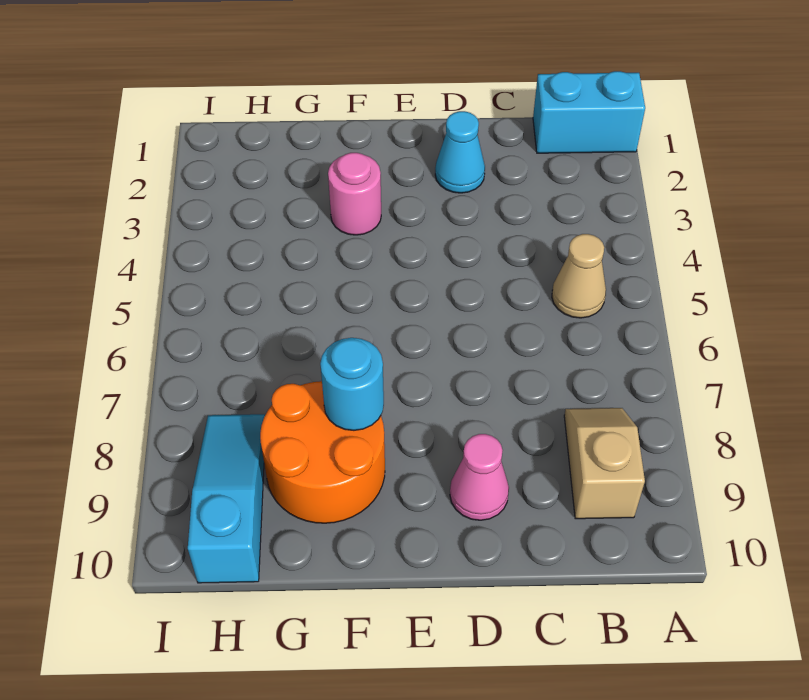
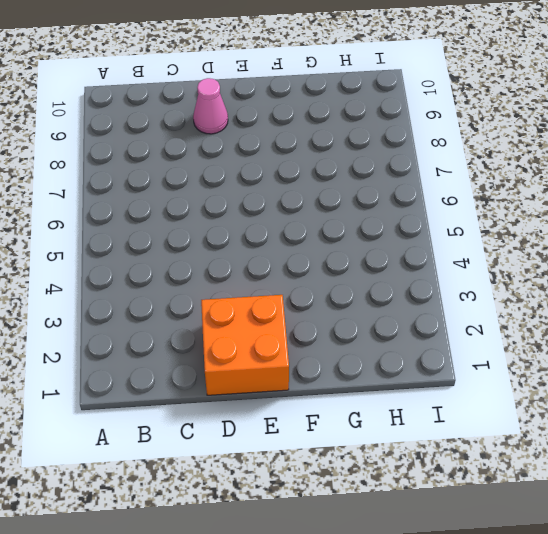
orange brick D1:E2 level 1 -> cyan cone D2 level 1
none -> cyan brick A1:B1 level 1
none -> tan cone B5 level 1

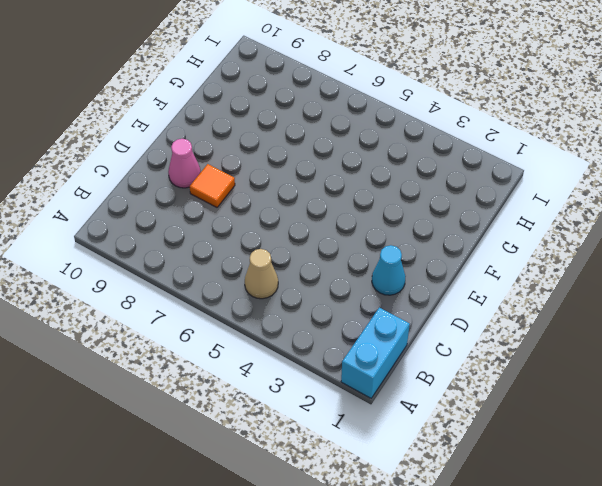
orange tile D8 level 1 -> none
none -> tan slope B8:B9 level 1 top 9
none -> pink round brick F3 level 1

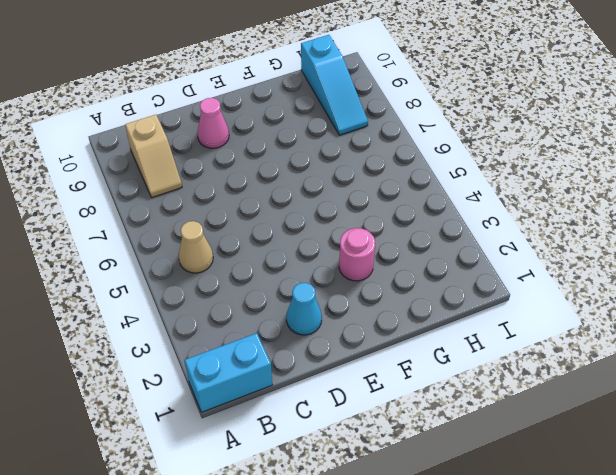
none -> orange round brick F8:G9 level 1
none -> cyan round brick F8 level 2

